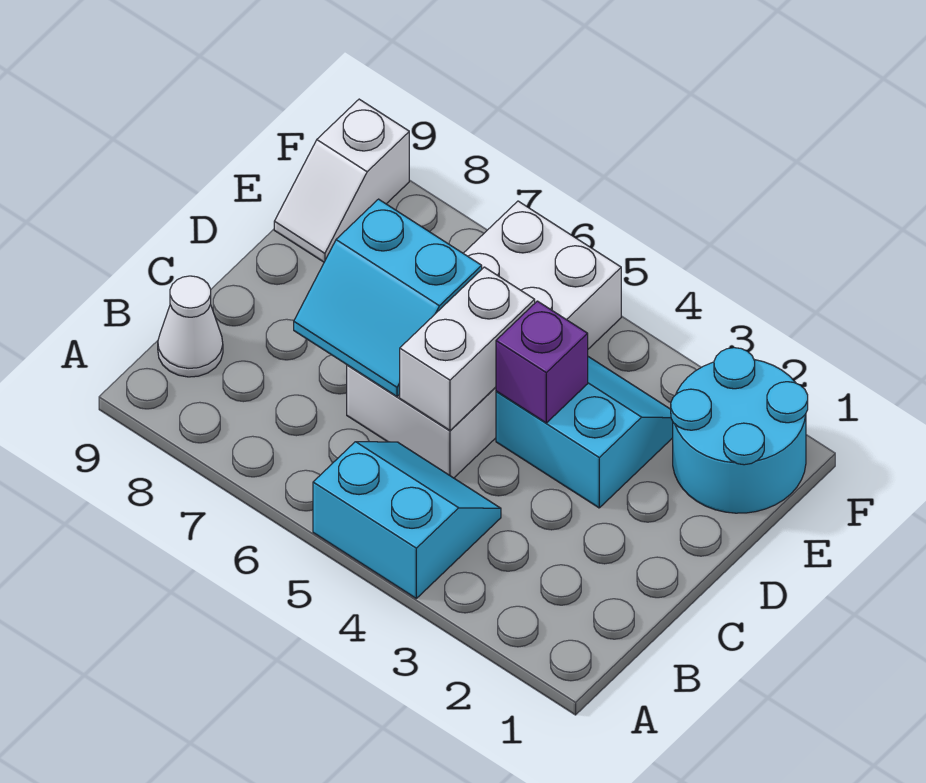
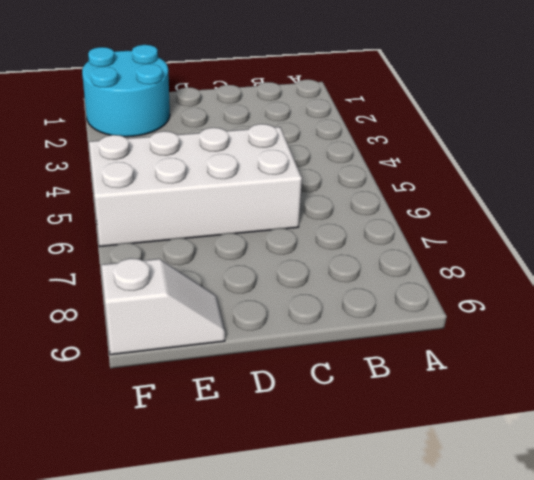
none -> cyan slope A4:B5 level 1 top A
none -> white cone B9 level 1

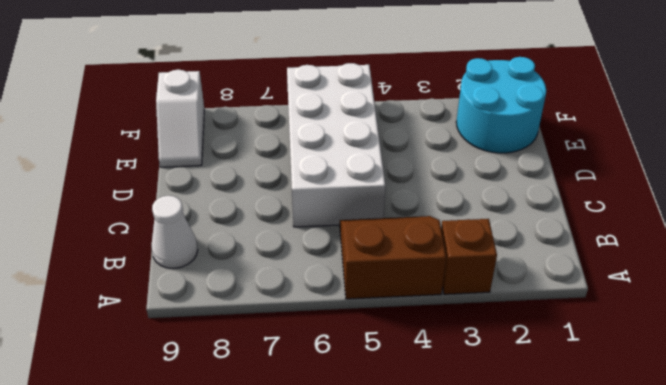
brown brick A3 level 1 -> none
brown slope A4:B5 level 1 top A -> cyan slope A4:B5 level 1 top A
none -> cyan slope D3:E4 level 1 top D
none -> white brick C5:D5 level 2

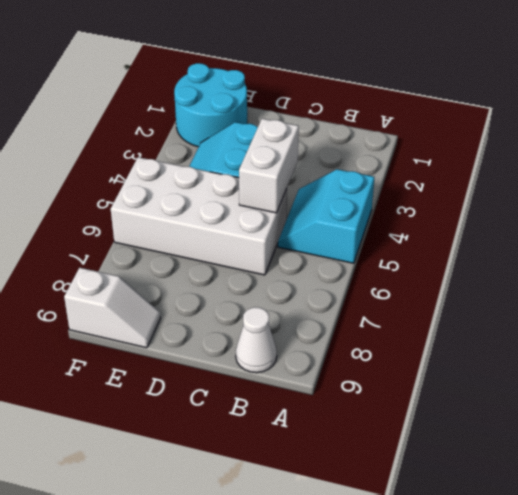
white brick C4:C5 level 2 -> white brick C5:D5 level 2
none -> cyan slope C6:D7 level 2 top D
none -> purple brick D4 level 2

